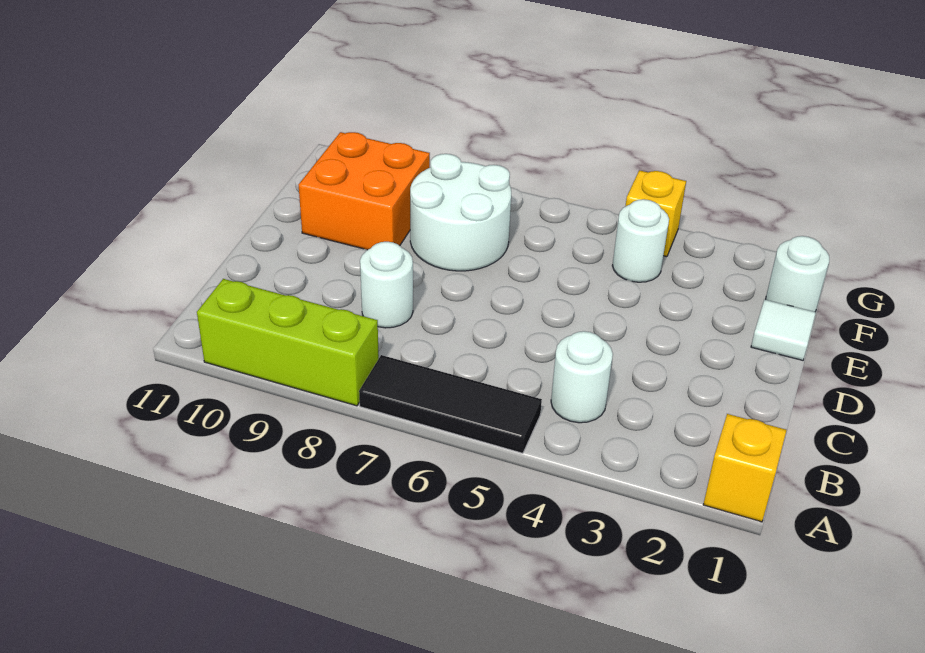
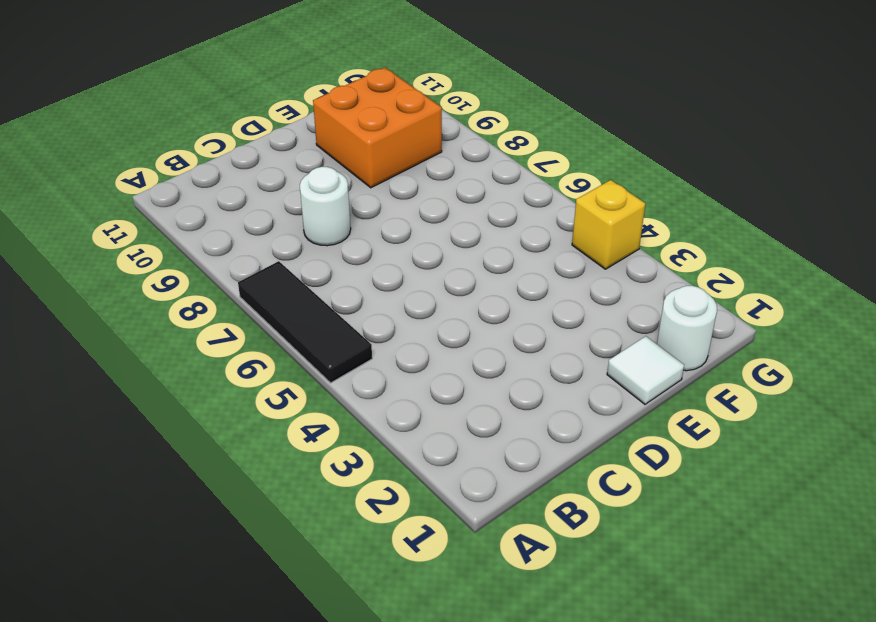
none -> yellow brick A1 level 1
none -> lime brick A8:A10 level 1

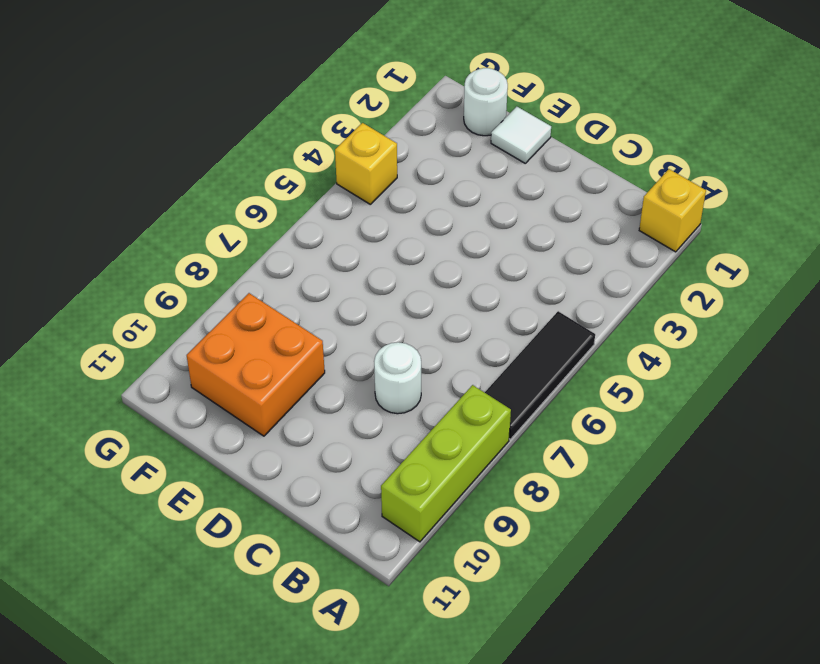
none -> white round brick B4 level 1
none -> white round brick E7:F8 level 1

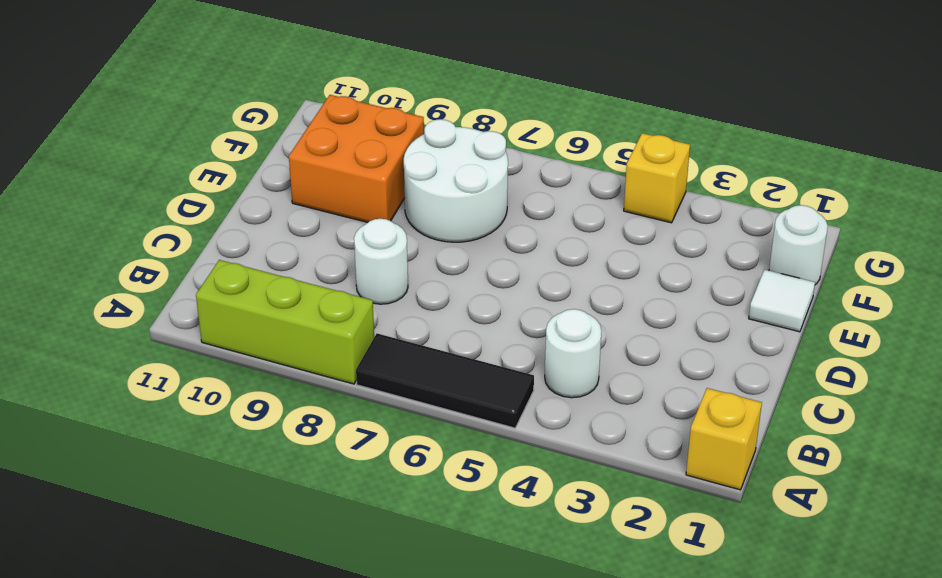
none -> white round brick F4 level 1

